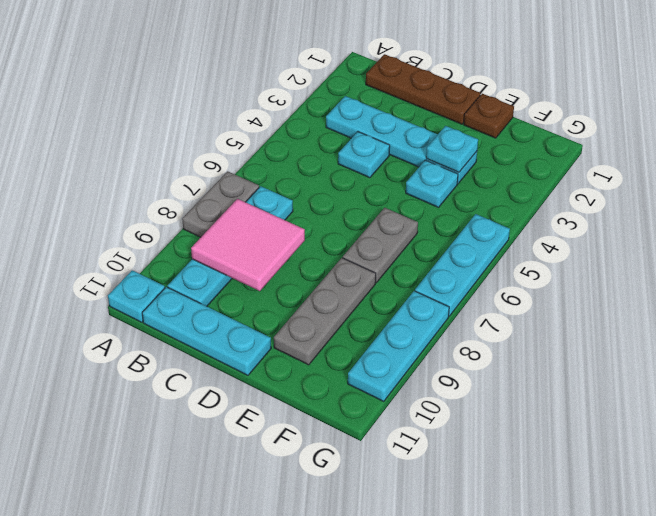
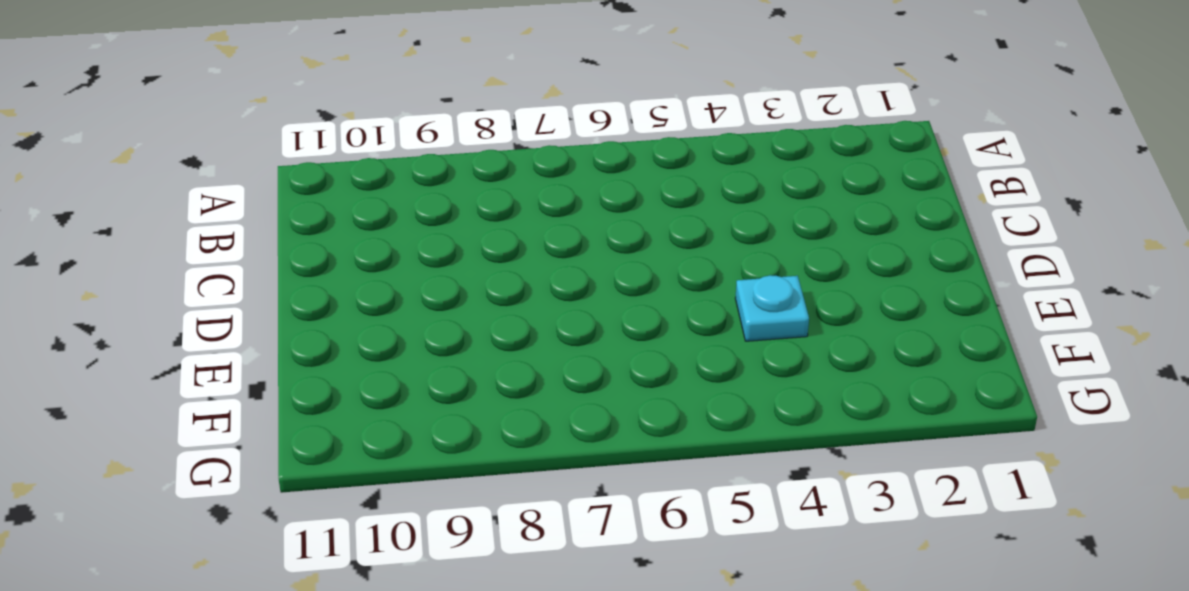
none -> grey plate A7:A8 level 1
none -> cyan plate A11 level 1
none -> brown plate B1:D1 level 1

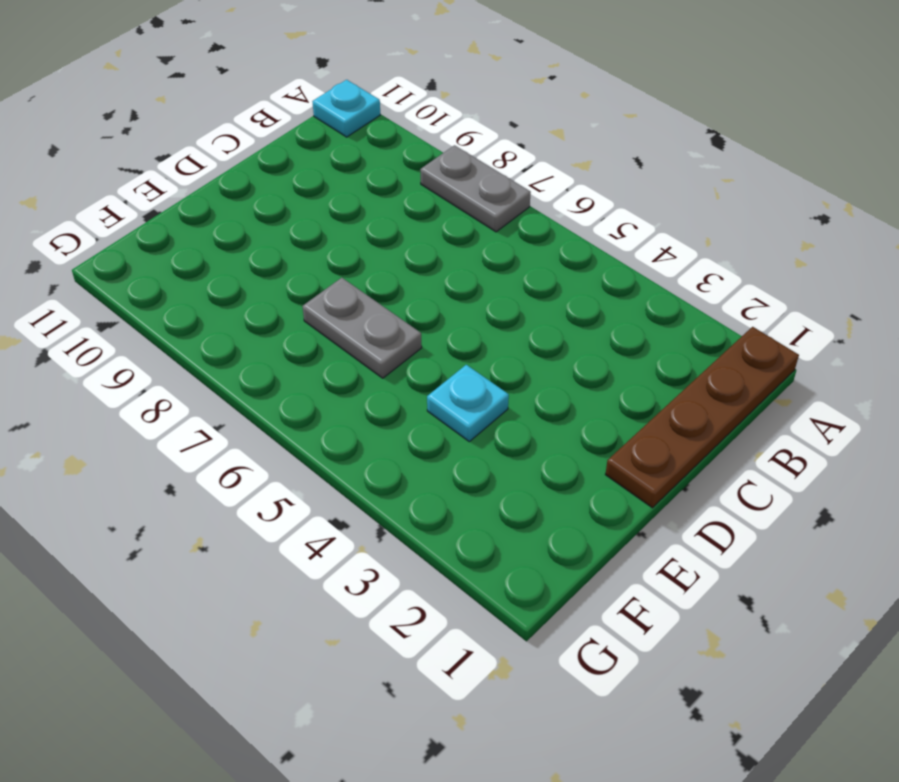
brown plate A1:D1 level 1 -> brown plate B1:D1 level 1
none -> cyan plate B3:E3 level 1
none -> cyan plate B7:B10 level 1
none -> cyan plate B11:D11 level 1

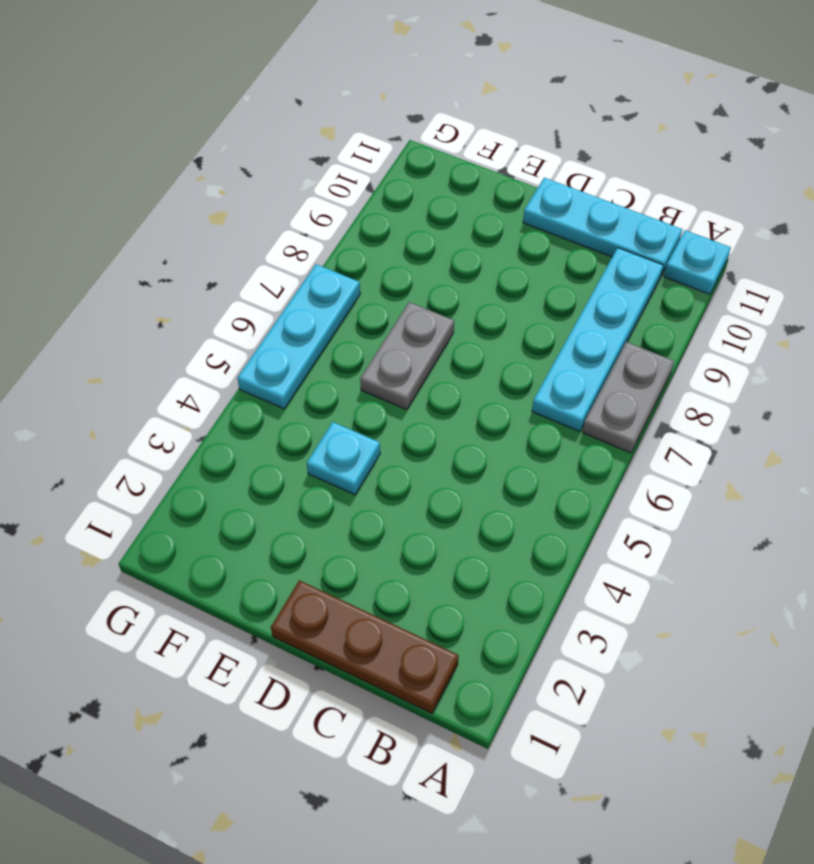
none -> cyan plate B3:E3 level 1
none -> cyan plate C4 level 1
none -> brown plate E1 level 1

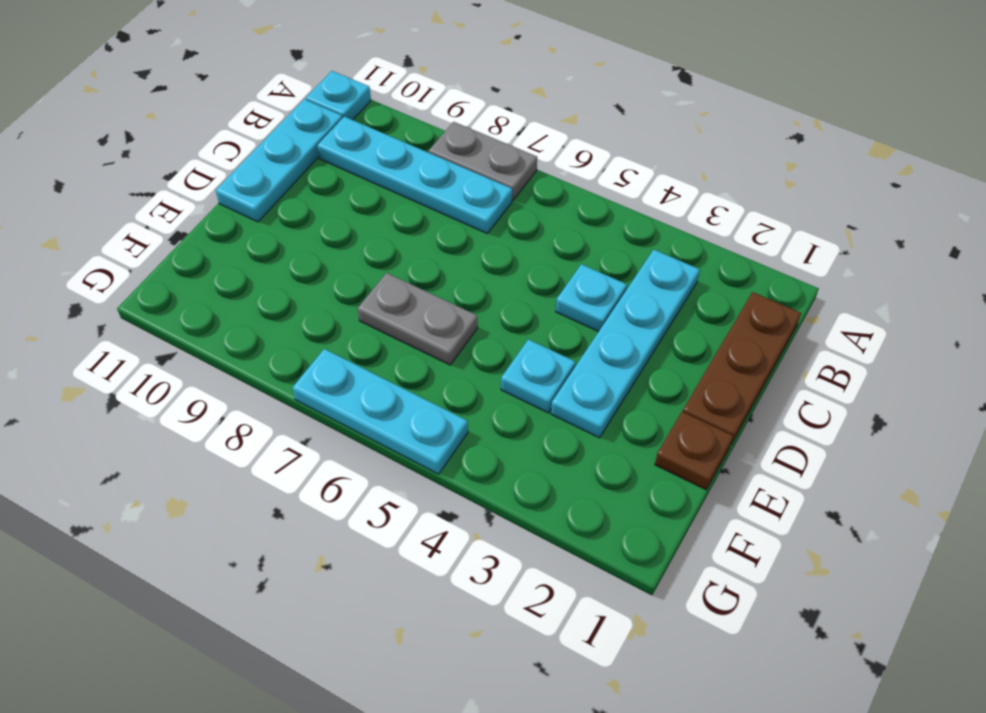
none -> grey plate E8:E10 level 1
none -> cyan plate G8:G10 level 1
none -> pink tile B8:C9 level 2

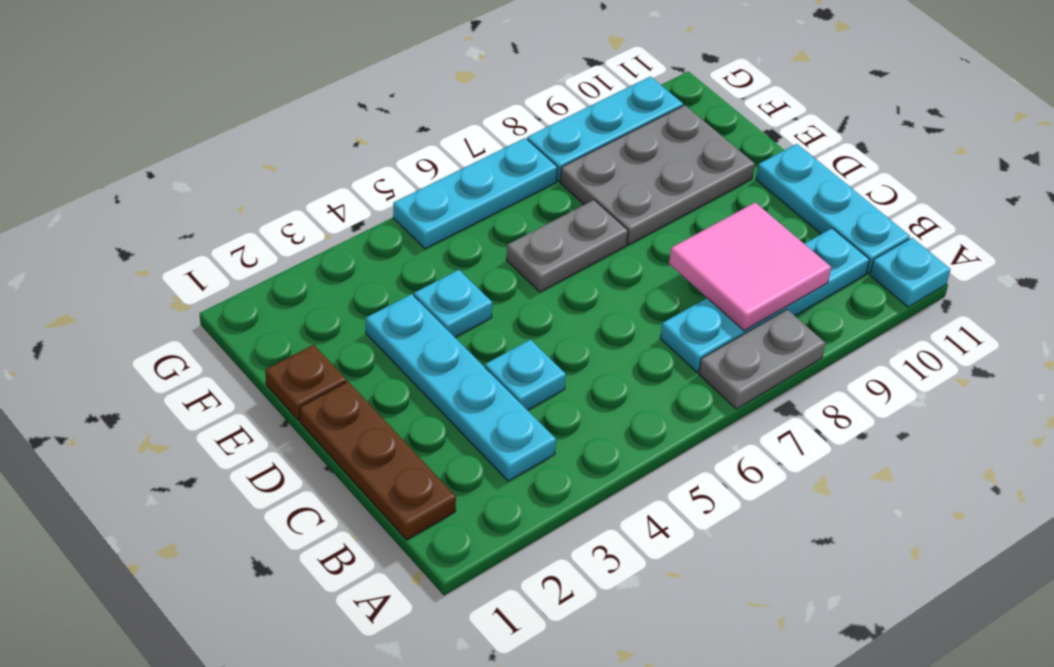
grey plate E8:F10 level 1 -> grey plate E8:E10 level 1
none -> cyan plate E3 level 2

